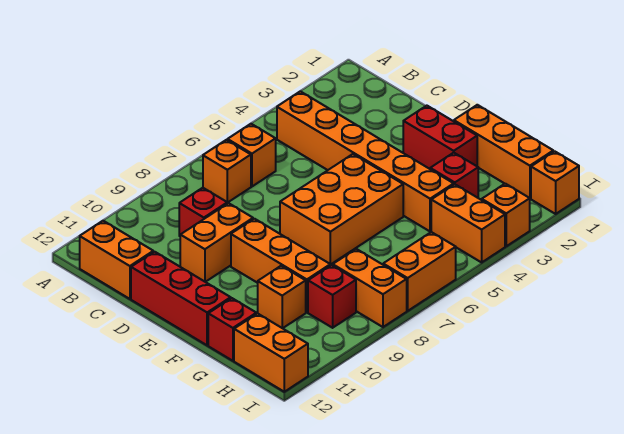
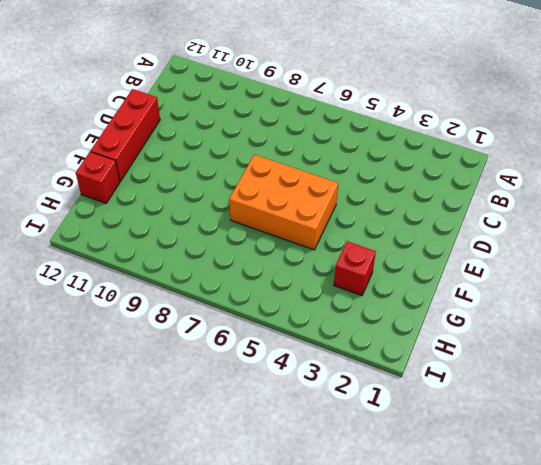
none -> orange brick B4:G4 level 1
none -> orange brick B6 level 1
none -> orange brick B7 level 1

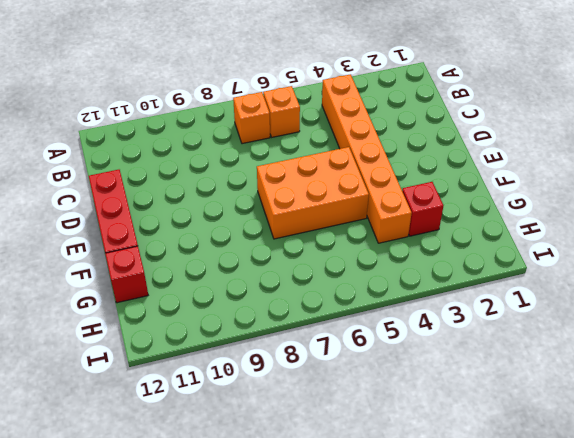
none -> orange brick B12:C12 level 1
none -> red brick C9 level 1
none -> orange brick D9:D10 level 1

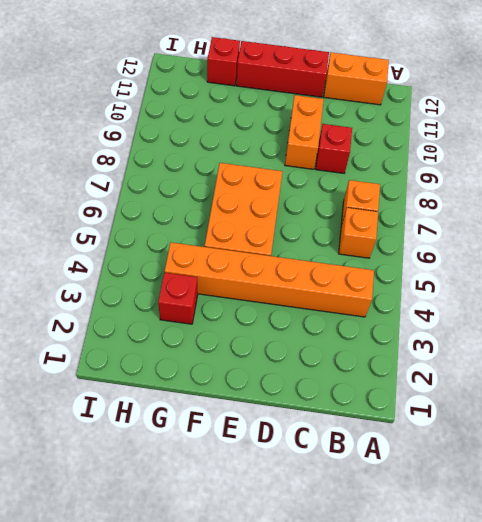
none -> red brick E2:F2 level 1
none -> orange brick E9:G9 level 1
none -> orange brick F1:H1 level 1

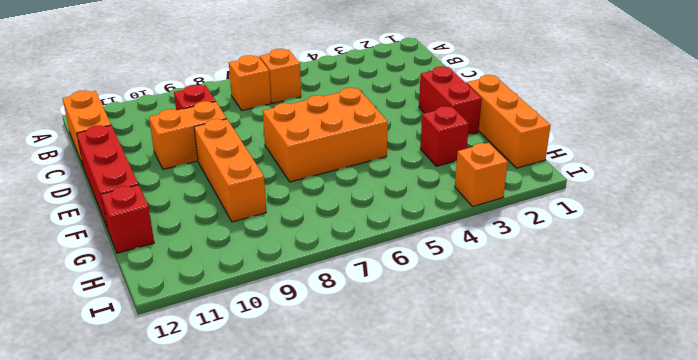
none -> orange brick B4:G4 level 1
none -> orange brick G10 level 1
none -> orange brick H4:I4 level 1

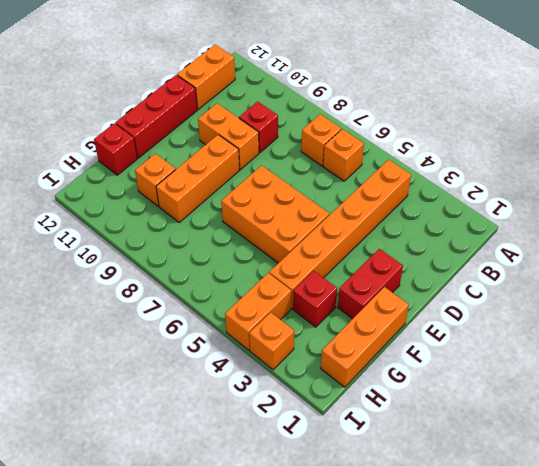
none -> orange brick H8:I8 level 1
none -> red brick H9 level 1
none -> orange brick H12:I12 level 1

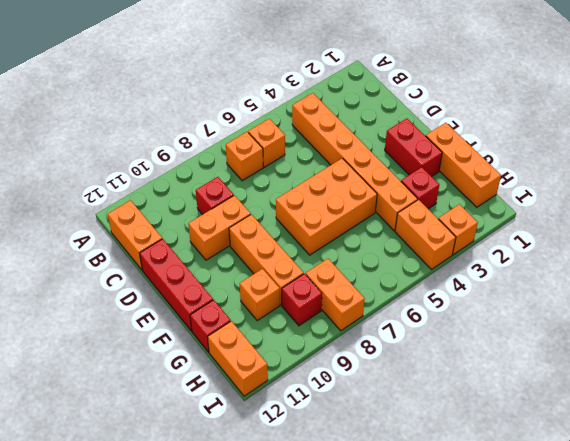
none -> orange brick I1 level 1
none -> orange brick I6:I7 level 1

